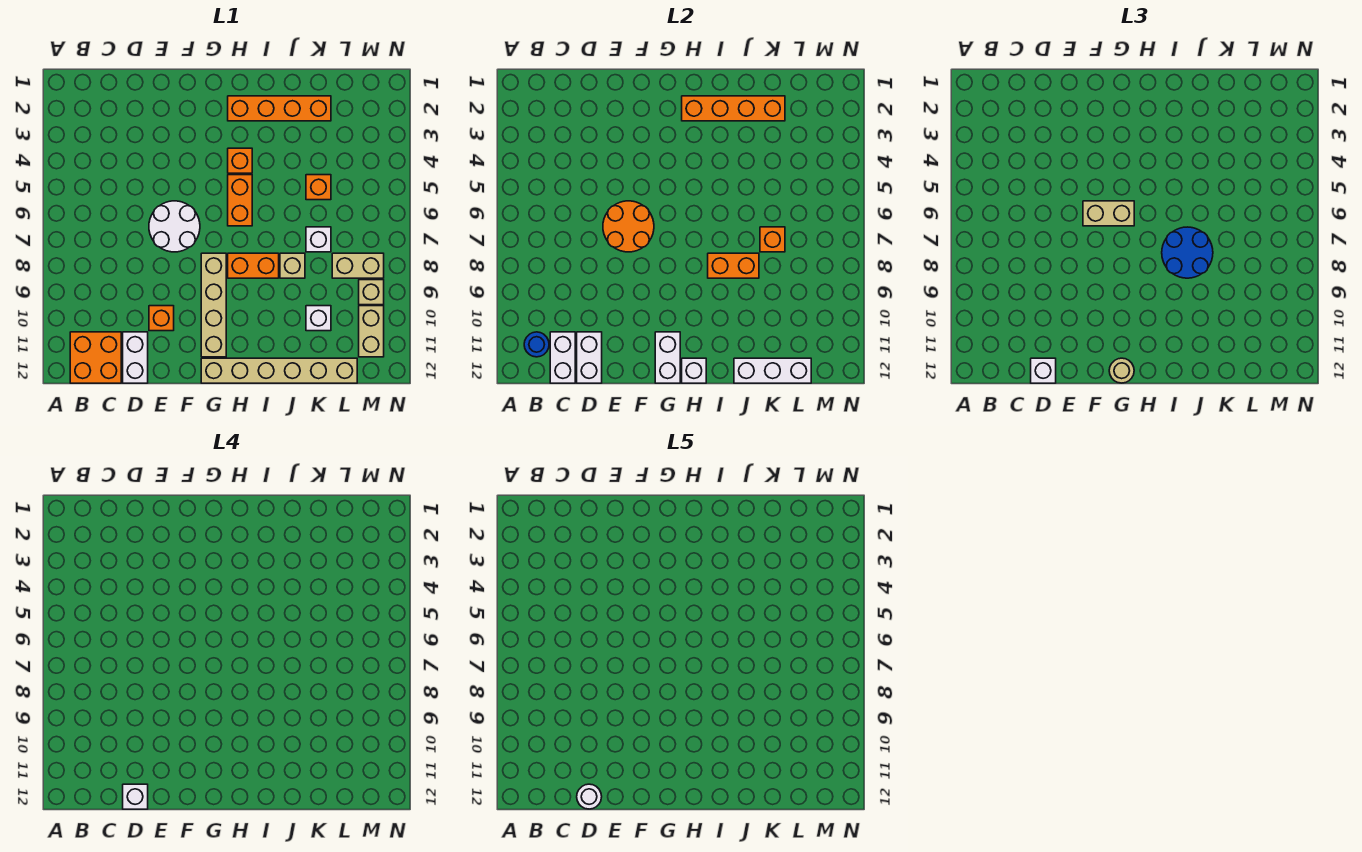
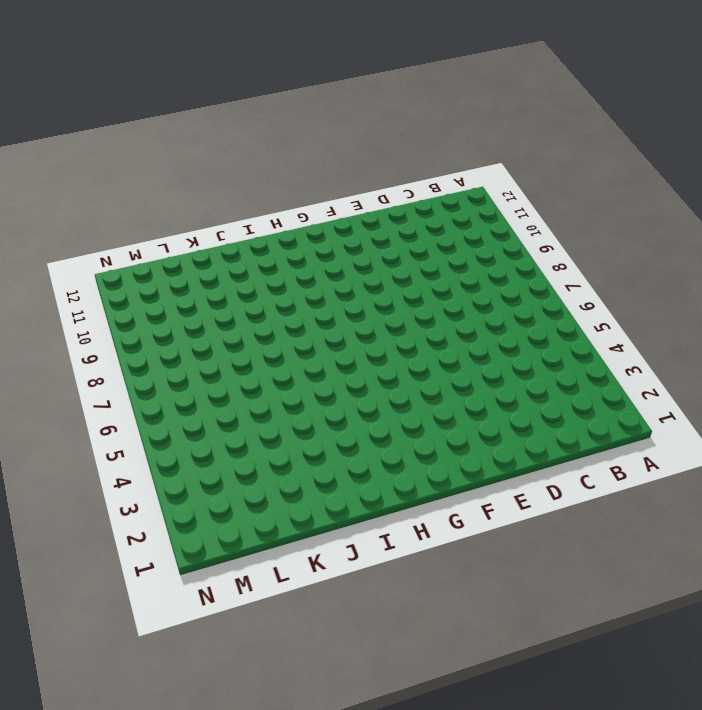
none -> orange brick B11:C12 level 1
none -> white brick D11:D12 level 1
none -> white round brick E6:F7 level 1
none -> orange brick E10 level 1

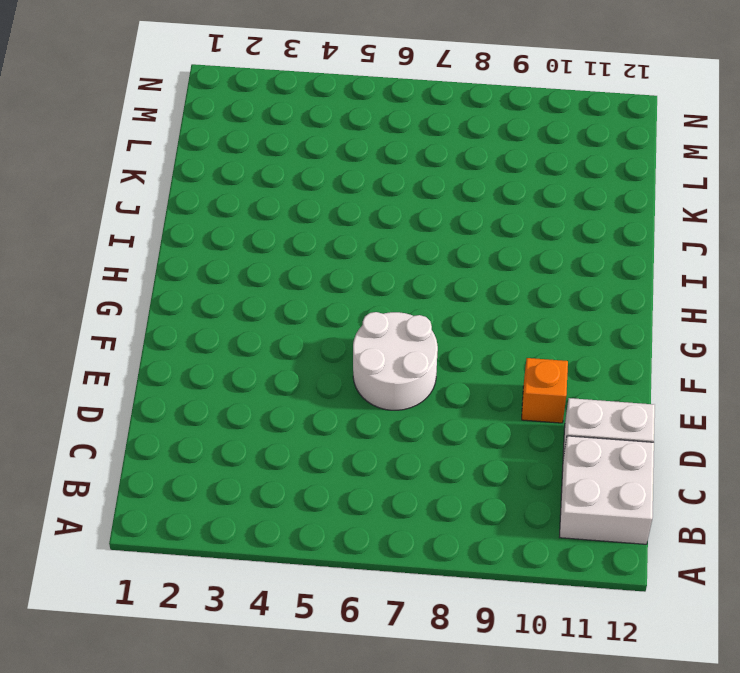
white brick B11:C12 level 1 -> orange brick B11:C12 level 1
none -> tan brick G8:G11 level 1
none -> tan brick G12:L12 level 1
none -> orange brick H2:K2 level 1
none -> orange brick H4 level 1

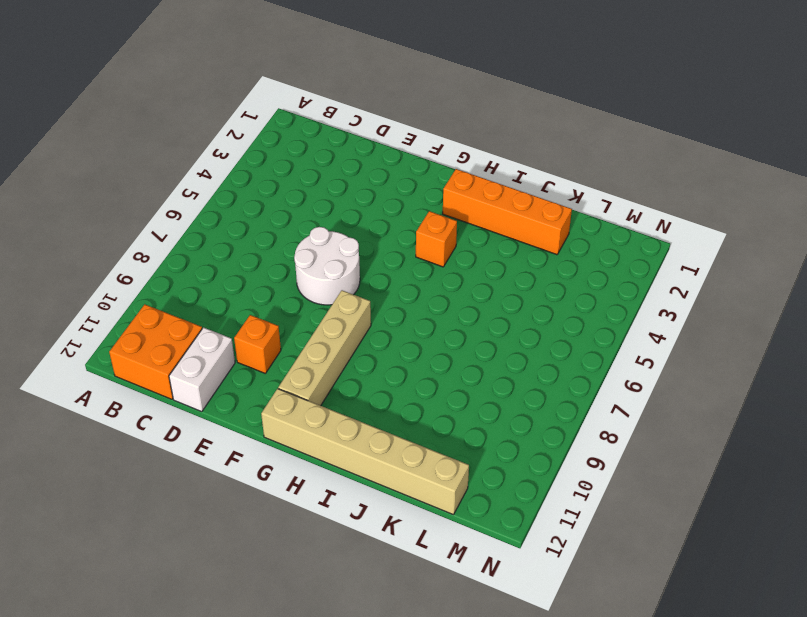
none -> orange brick H5:H6 level 1
none -> orange brick H8:I8 level 1
none -> tan brick J8 level 1
none -> orange brick K5 level 1

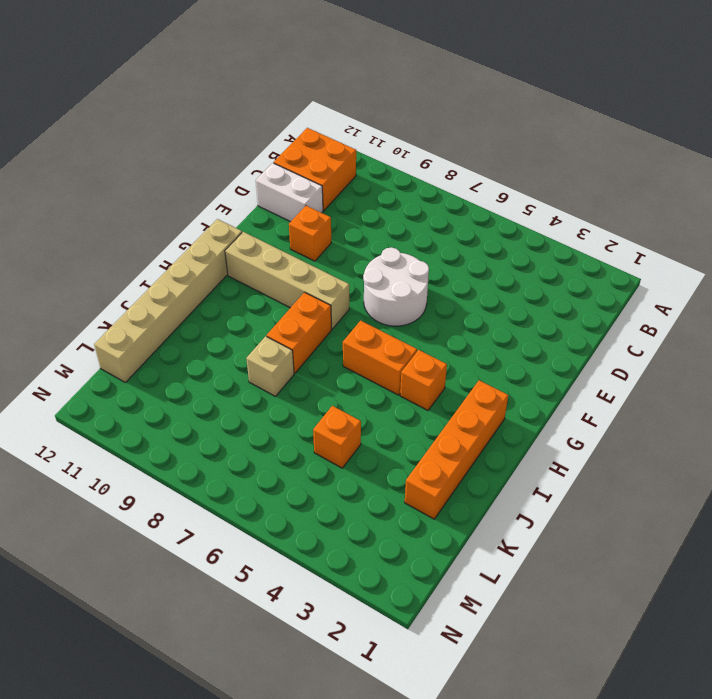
none -> white brick K7 level 1
none -> white brick K10 level 1
none -> tan brick L8:M8 level 1
none -> tan brick M9 level 1

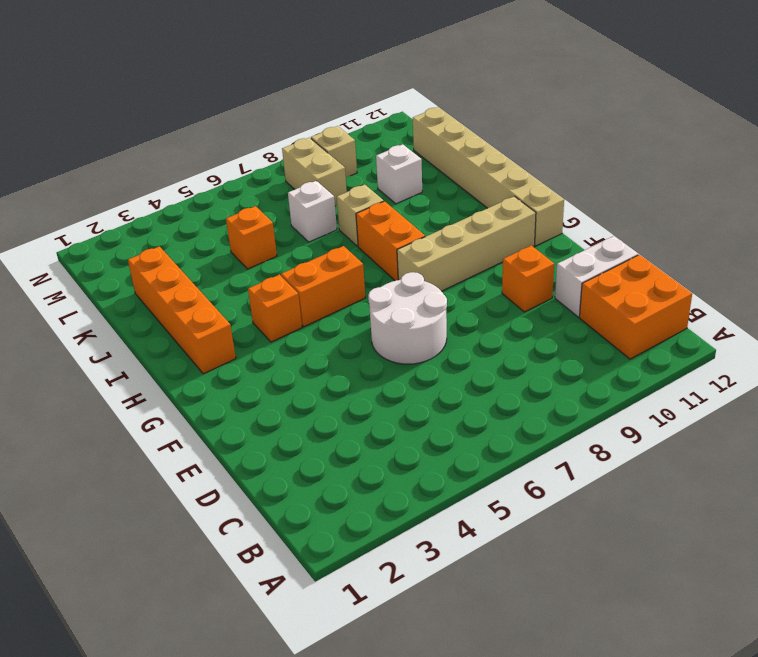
none -> tan brick M10:M11 level 1
none -> blue round brick B11 level 2
none -> white brick C11:C12 level 2
none -> white brick D11:D12 level 2

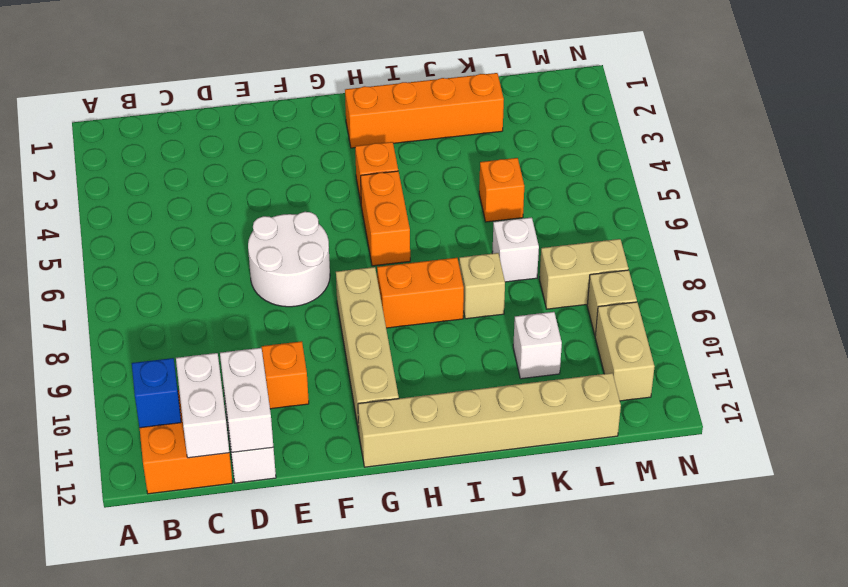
blue brick B11 level 2 -> blue round brick B11 level 2
none -> orange round brick E6:F7 level 2
none -> white brick G11:G12 level 2
none -> orange brick H2:K2 level 2
none -> white brick H12 level 2

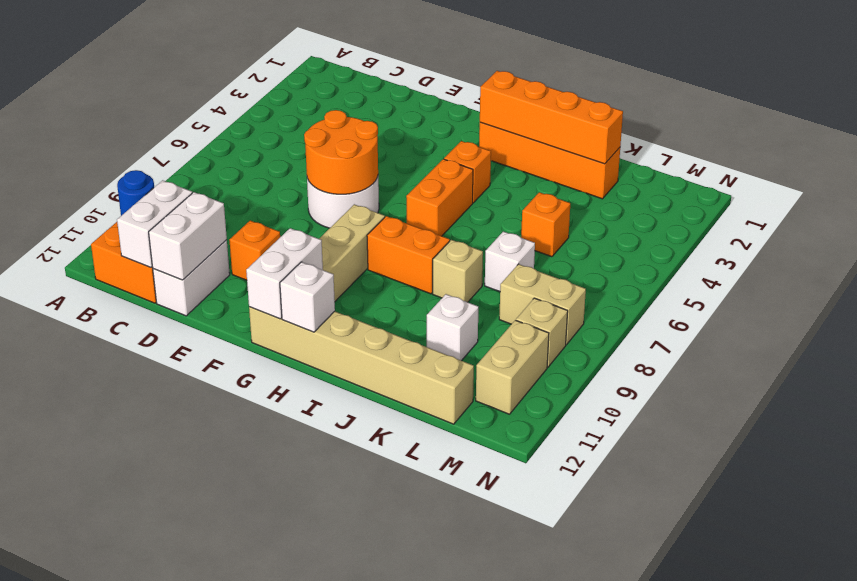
none -> orange brick I8:J8 level 2
none -> white brick J12:L12 level 2
none -> orange brick K7 level 2
none -> white brick D12 level 3

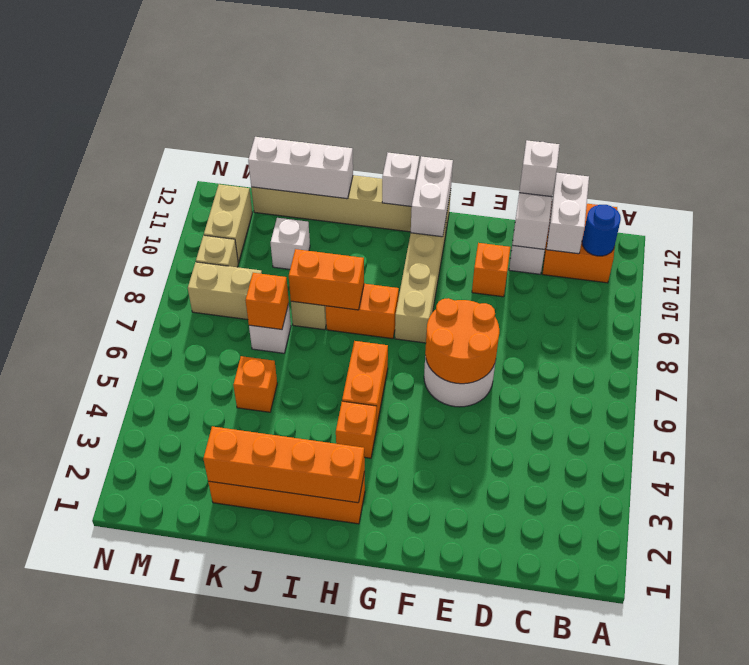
none -> tan brick F6:G6 level 3
none -> tan round brick G12 level 3
none -> blue round brick I7:J8 level 3
none -> white brick D12 level 4

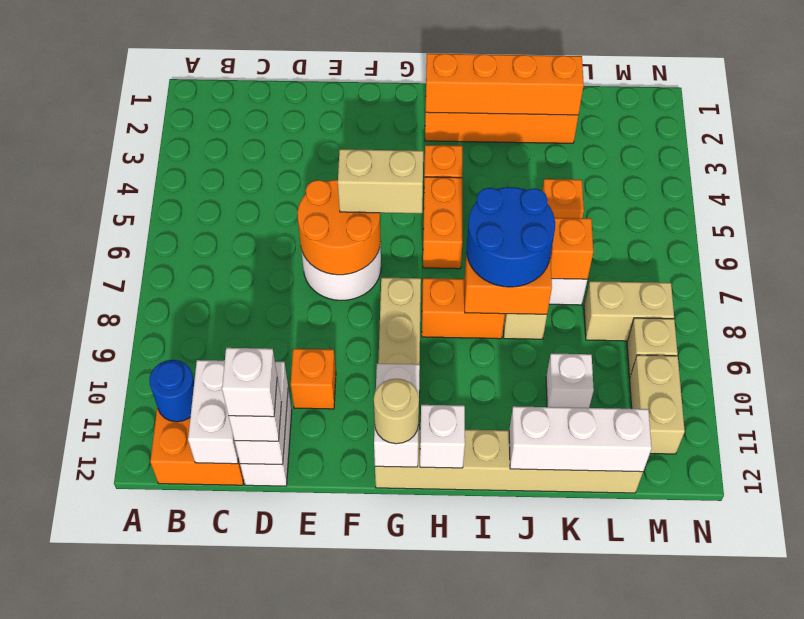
none -> white round brick D12 level 5

